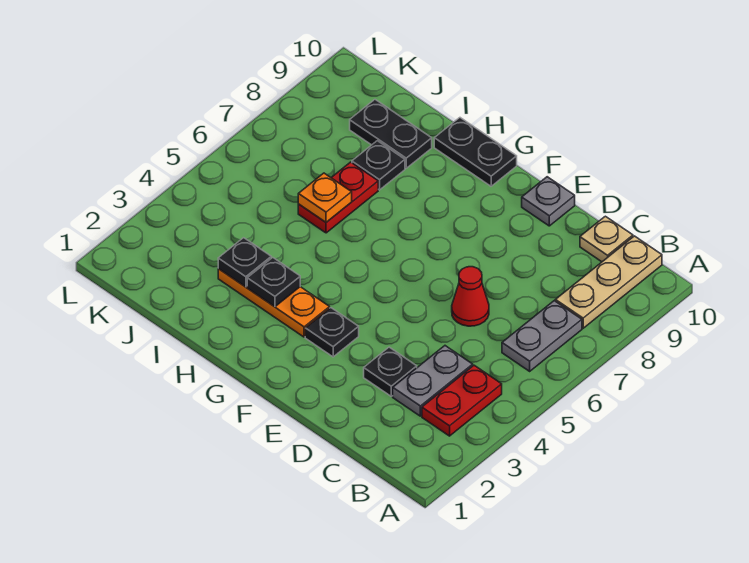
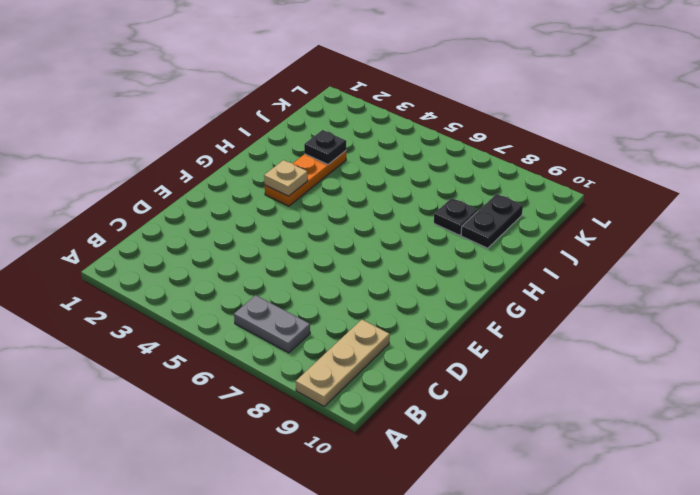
tan plate A9:C9 level 1 -> tan plate B8:B10 level 1
tan plate G3 level 2 -> tan plate C10 level 1
none -> red plate B3:B4 level 1
none -> grey plate C3:C4 level 1
none -> black plate D3 level 1

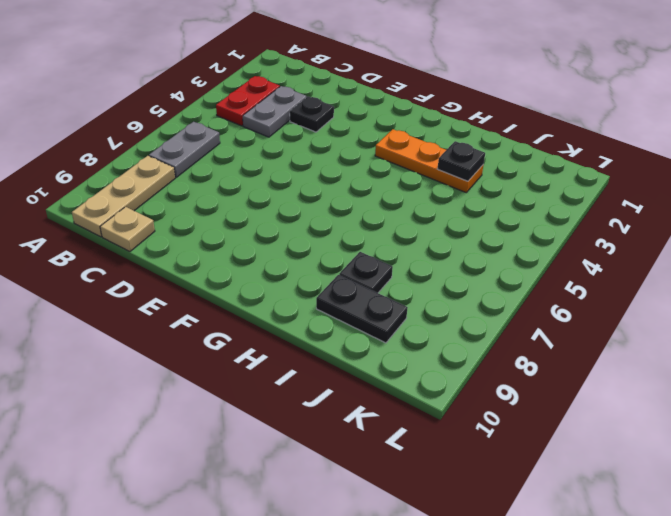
none -> red cone D6 level 1
none -> grey plate E10 level 1
none -> black plate F3 level 1

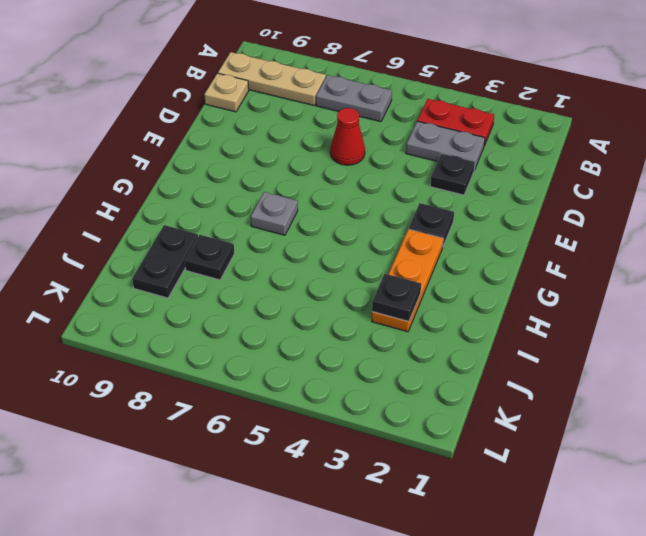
grey plate G7 level 1 -> grey plate E10 level 1
none -> black plate G10:H10 level 1
none -> red plate I6:I7 level 1
none -> black plate H3 level 2

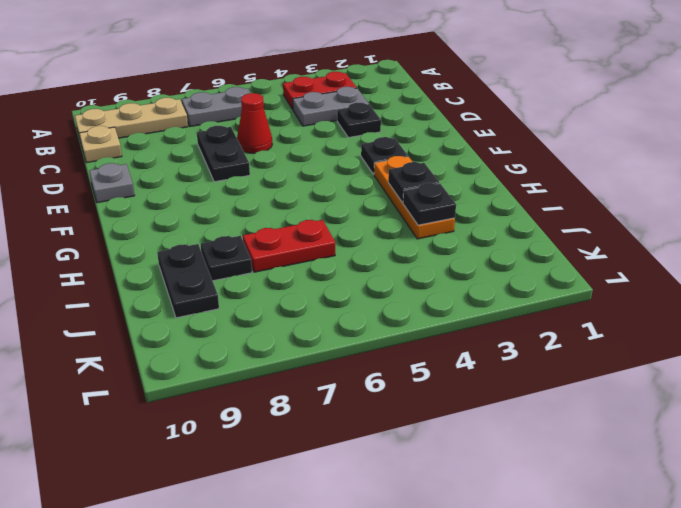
black plate D7:E7 level 1 -> black plate G10:H10 level 1
none -> orange plate I6 level 2

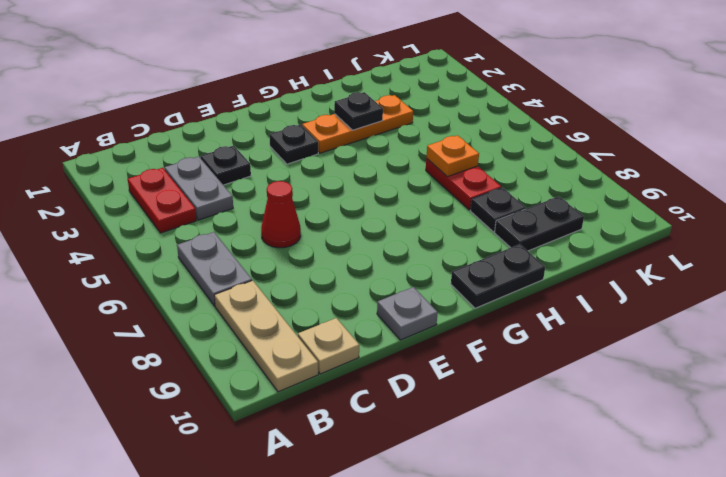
none -> black plate I3 level 2

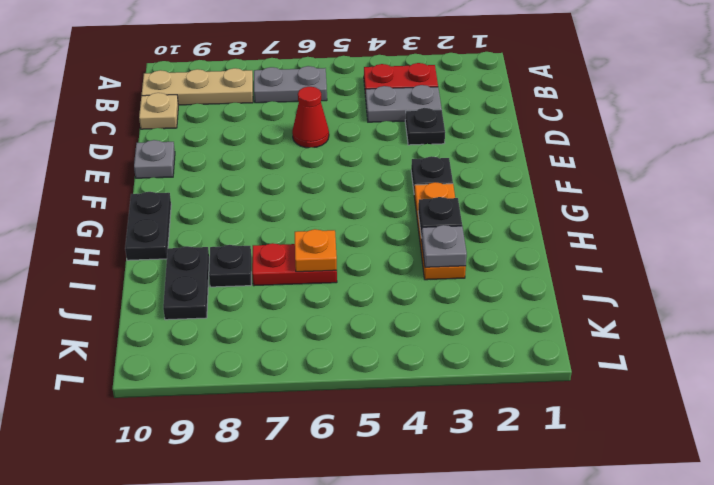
grey plate I3 level 2 -> black plate I3 level 2

